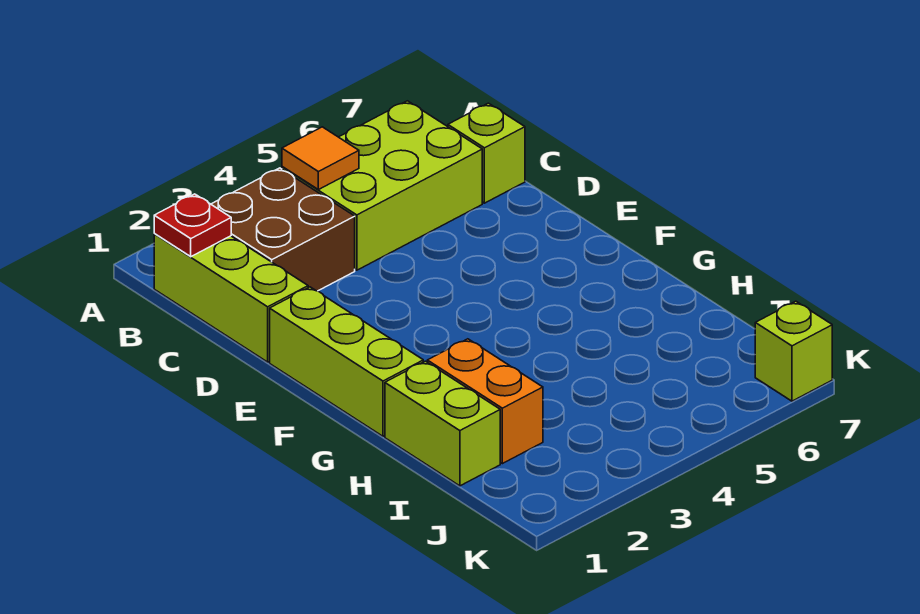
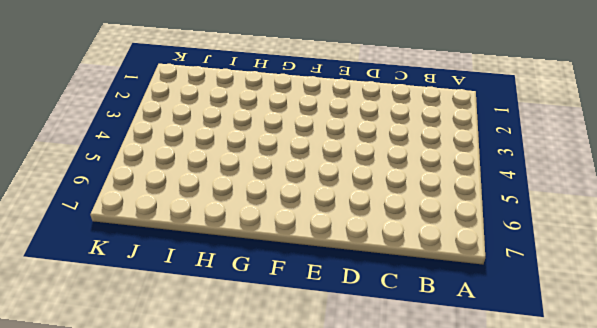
none -> lime brick B1:D1 level 1
none -> brown brick B2:C3 level 1

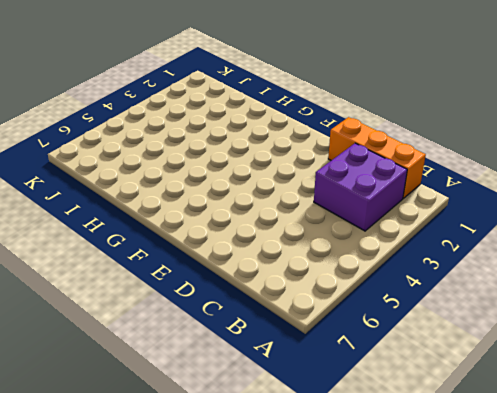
orange brick B1:D1 level 1 -> lime brick B1:D1 level 1
purple brick B2:C3 level 1 -> brown brick B2:C3 level 1
none -> lime brick B4:C6 level 1
none -> lime brick C7 level 1

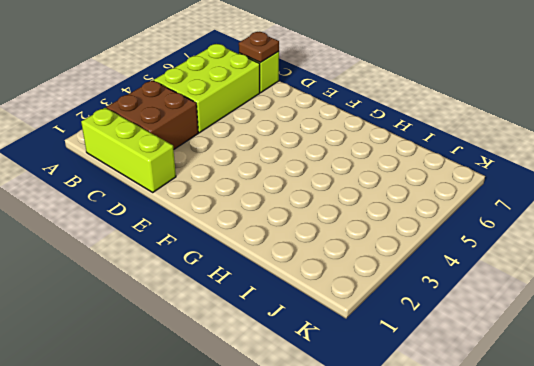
brown plate C7 level 2 -> none
none -> lime brick E1:G1 level 1
none -> lime brick H1:I1 level 1

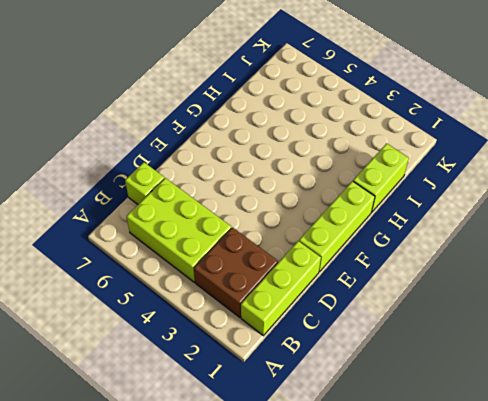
none -> orange brick H2:I2 level 1
none -> lime brick K7 level 1

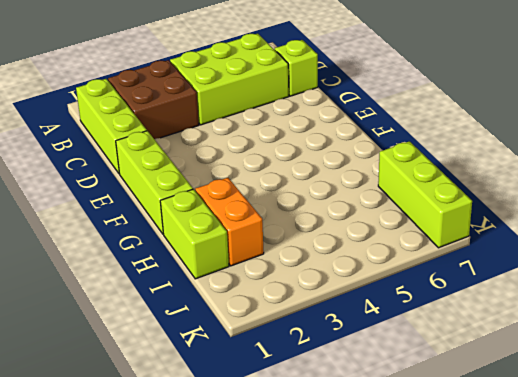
lime brick I7:K7 level 1 -> lime brick K7 level 1
none -> red plate B1 level 2
none -> orange tile B4 level 2

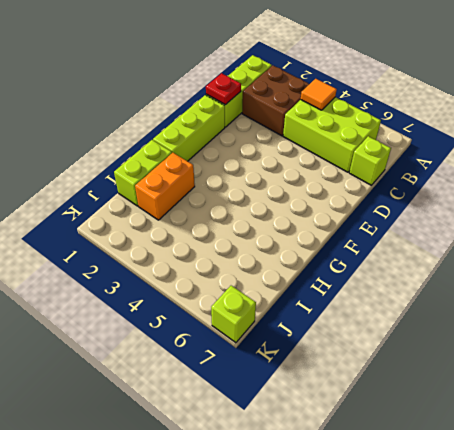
red plate D1 level 2 -> red plate B1 level 2

